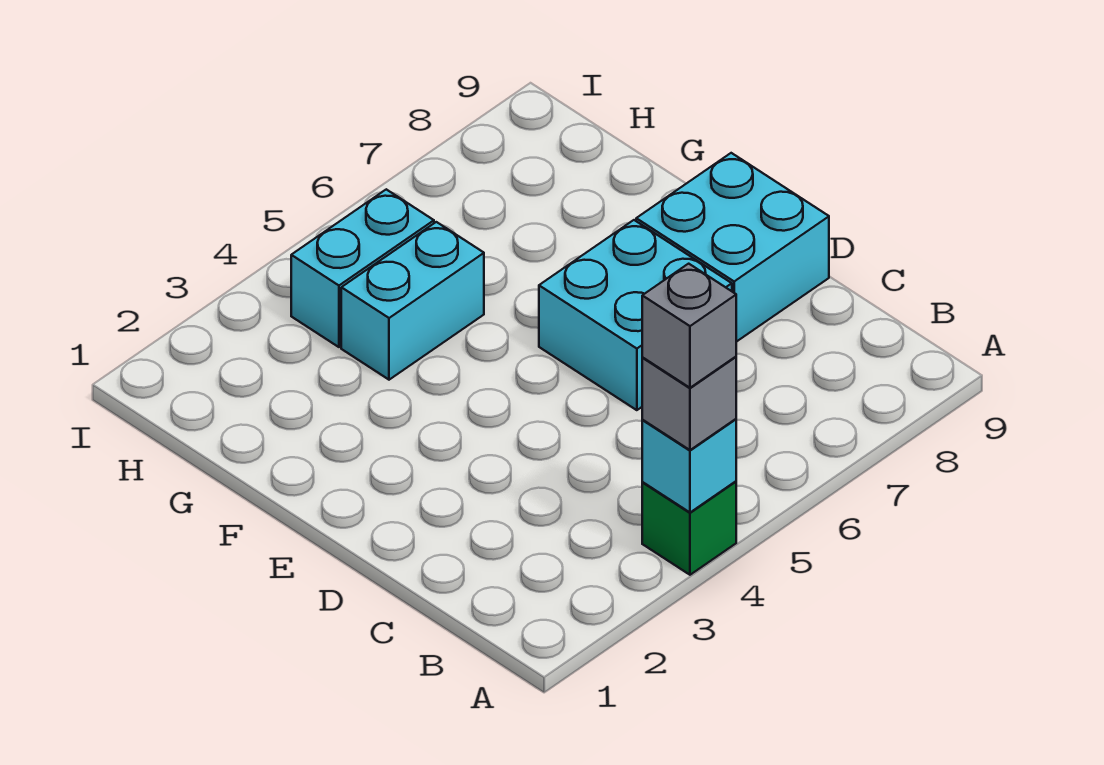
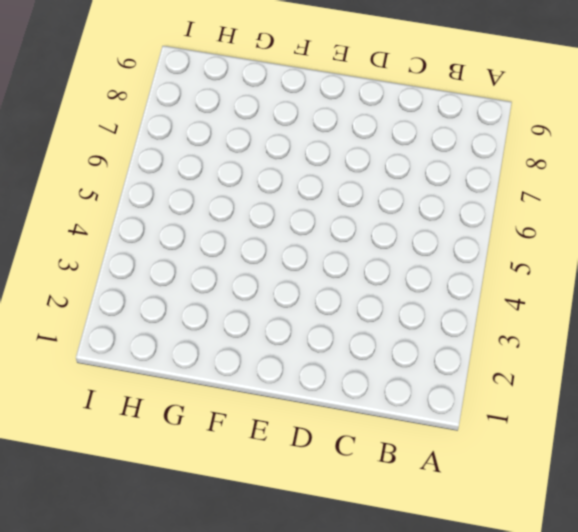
none -> green brick A4 level 1
none -> cyan brick D6:E7 level 1

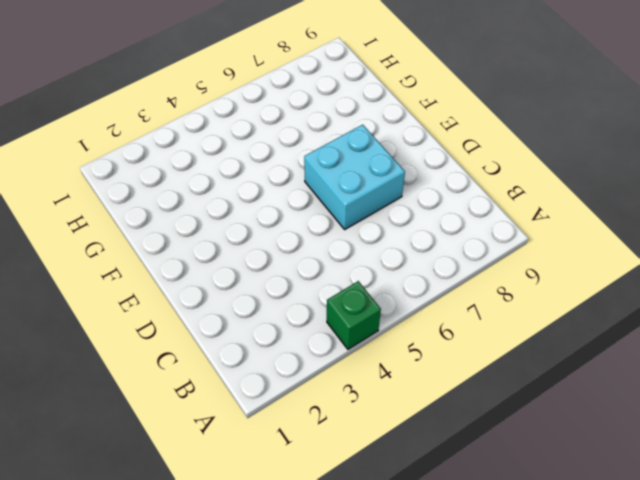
none -> cyan brick D8:E9 level 1
none -> cyan brick G4:G5 level 1

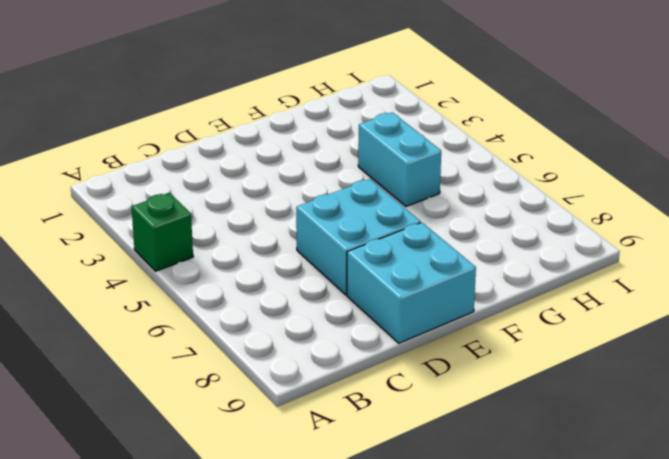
none -> cyan brick H4:H5 level 1
none -> cyan brick A4 level 2

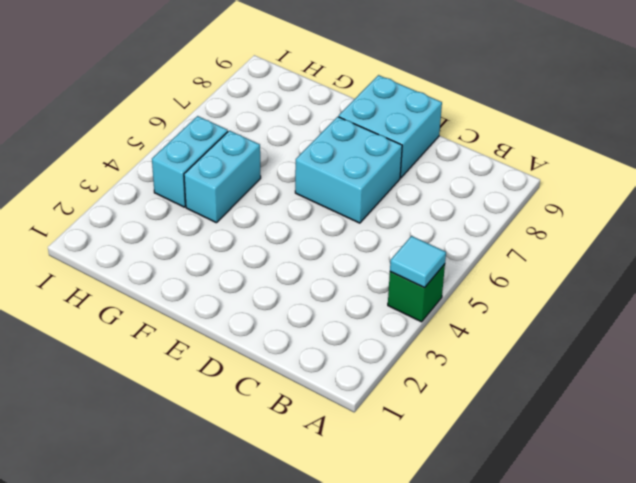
cyan tile A4 level 2 -> cyan brick A4 level 2
none -> grey brick A4 level 3
none -> grey brick A4 level 4

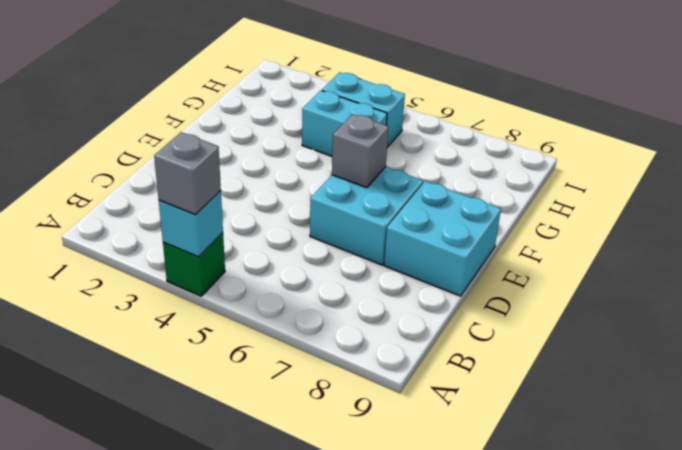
grey brick E6 level 2 -> grey brick A4 level 4

